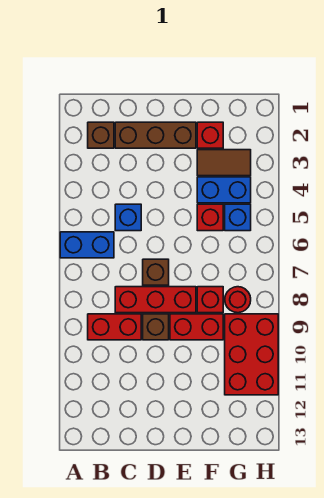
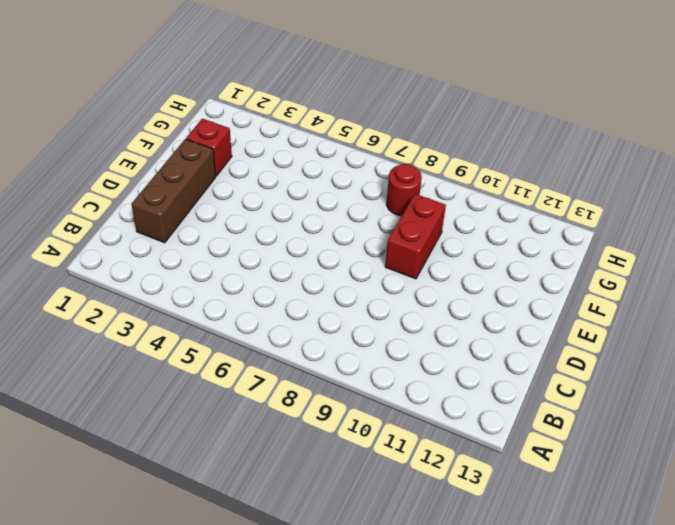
none -> blue brick A6:B6 level 1
none -> brown brick B2 level 1
none -> red brick B9:C9 level 1

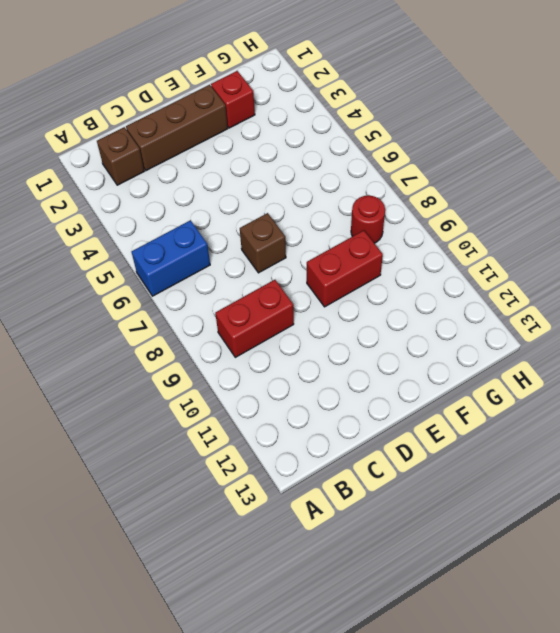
none -> blue brick C5 level 1
none -> red brick C8:E8 level 1
none -> brown brick D9 level 1

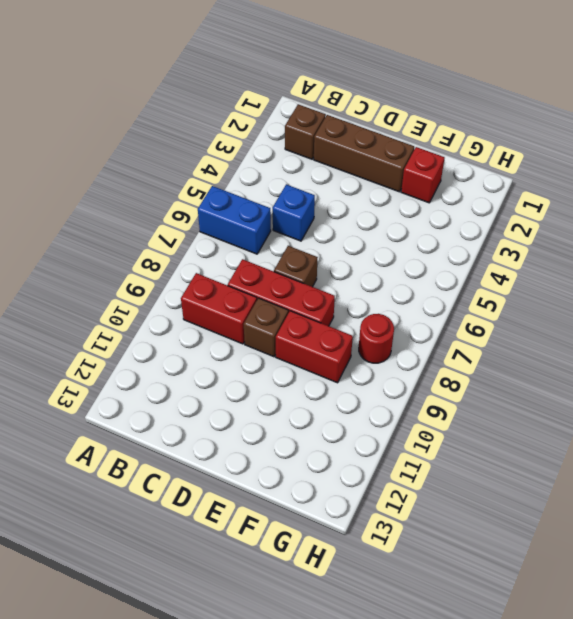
none -> brown tile F3:G3 level 1
none -> blue brick F4:G4 level 1
none -> red brick F5 level 1

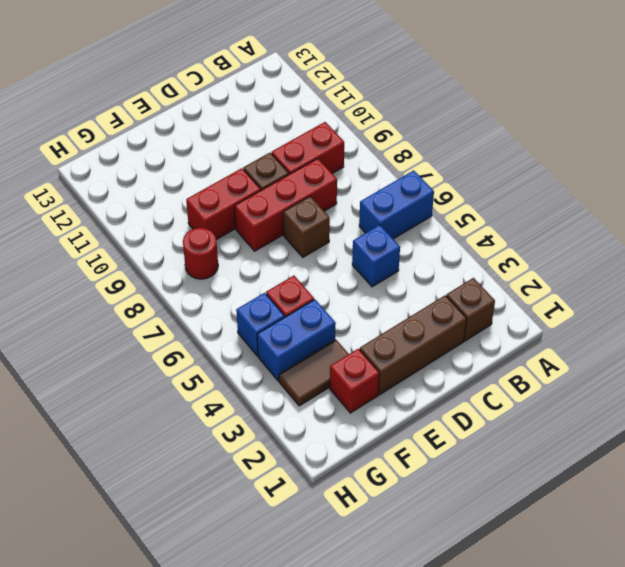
none -> red brick F8 level 1
none -> red brick G9:H11 level 1

